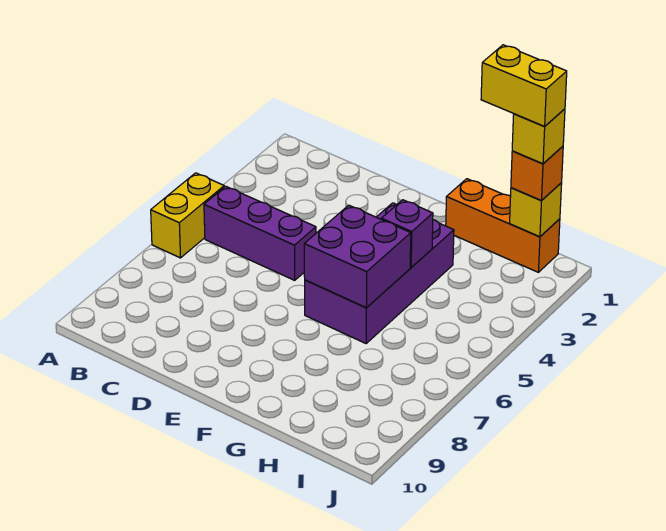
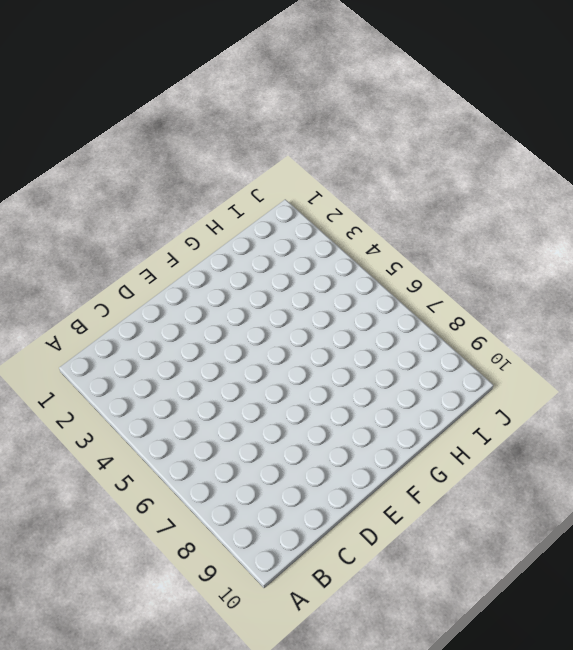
none -> yellow brick A5:A6 level 1
none -> purple brick B5:D5 level 1

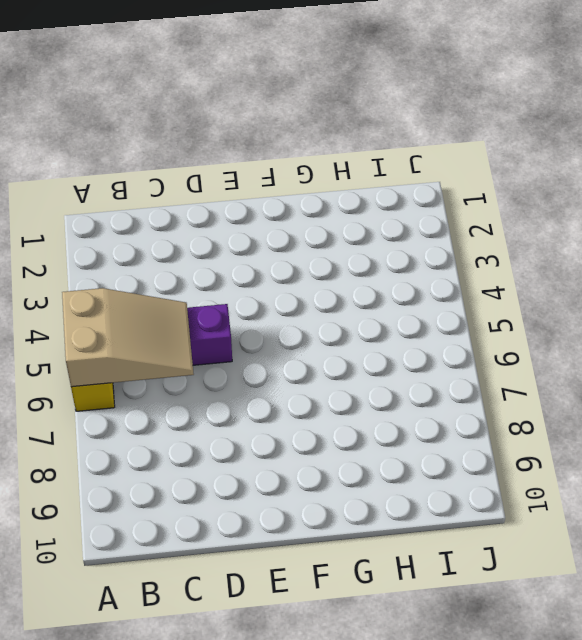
tan slope A5:C6 level 2 top A -> none
none -> purple brick F3:G6 level 1
none -> orange brick G1:I1 level 1

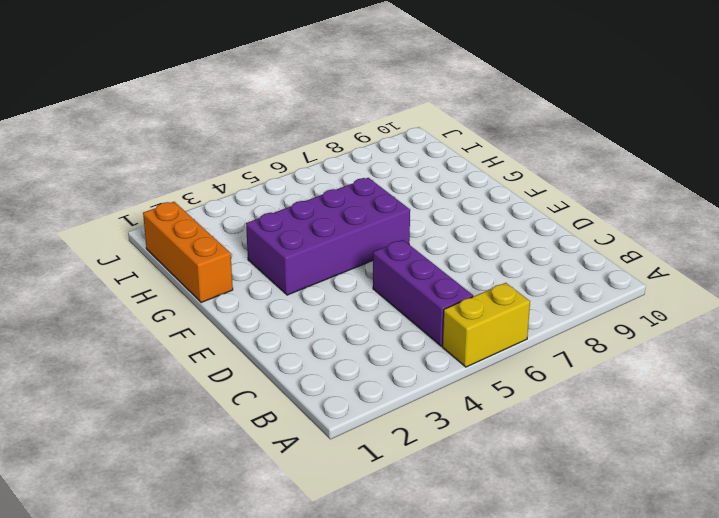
none -> purple brick F5:G6 level 2
none -> purple brick G4 level 2

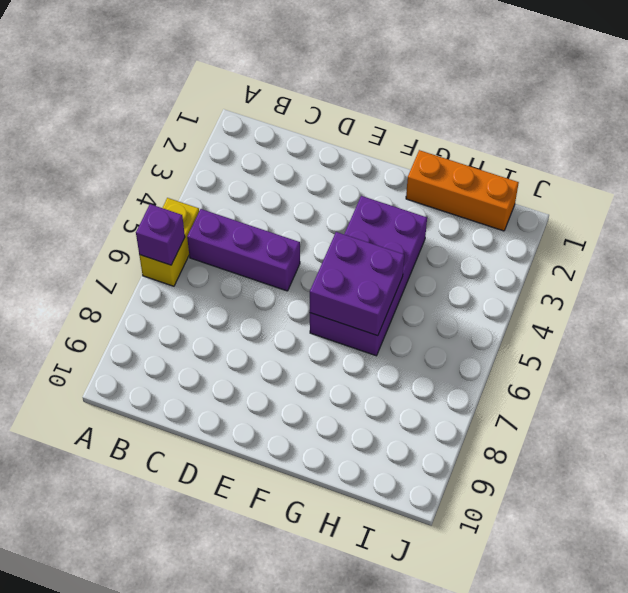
purple brick A6 level 2 -> purple brick G4 level 2
none -> yellow brick I1 level 2
none -> orange brick I1 level 3

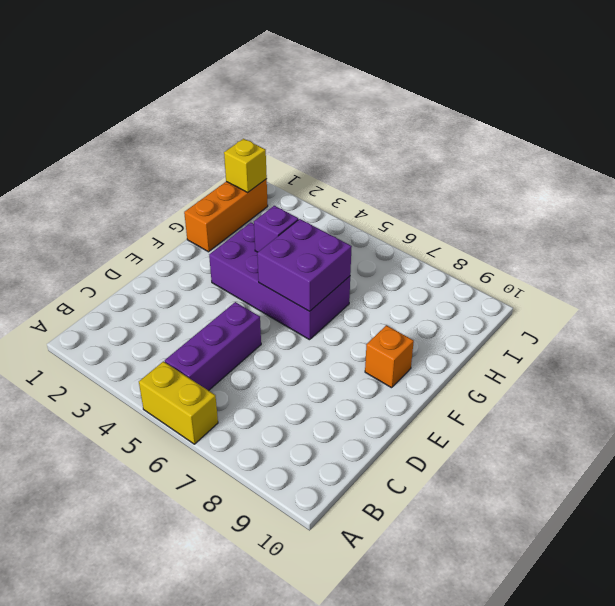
orange brick F9 level 1 -> orange brick I1 level 3
none -> yellow brick I1 level 4
none -> yellow brick H1:I1 level 5

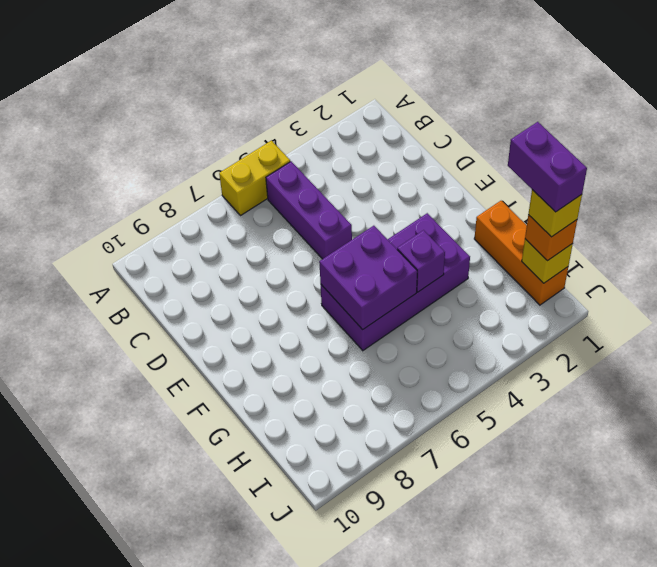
purple brick H1:I1 level 5 -> yellow brick H1:I1 level 5

